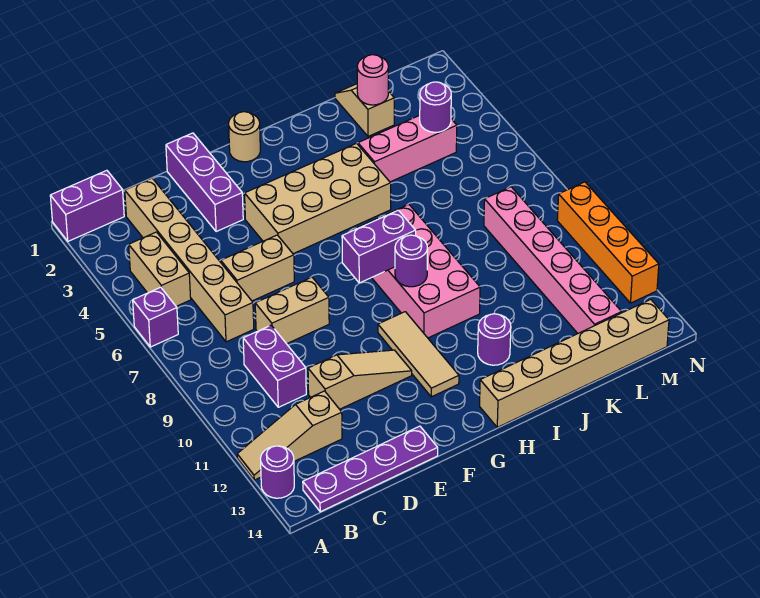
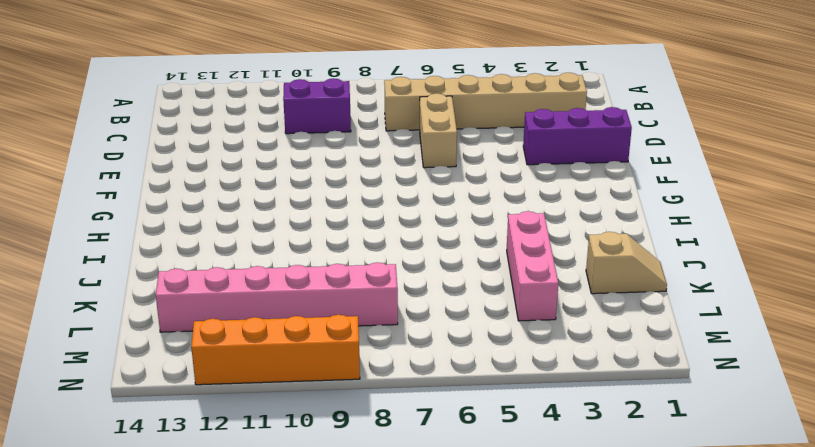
none -> purple brick A1:B1 level 1
none -> purple brick A6 level 1
none -> tan slope A12:C12 level 1 top C

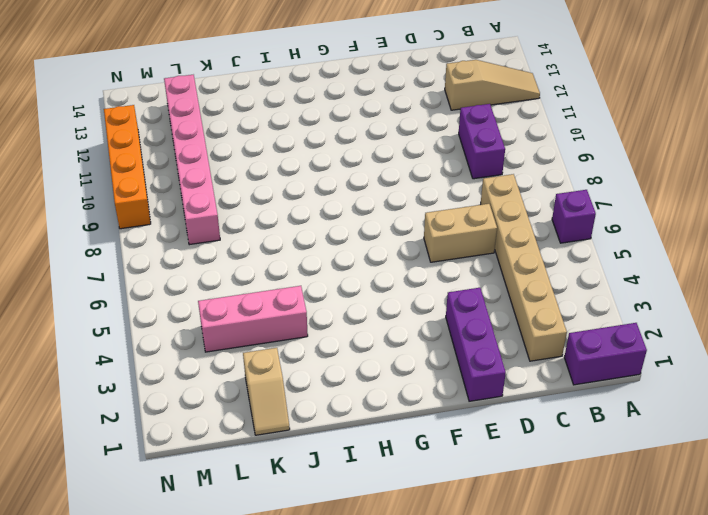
none -> purple round brick A13 level 1
none -> tan brick B4:B5 level 1
none -> purple plate B14:E14 level 1

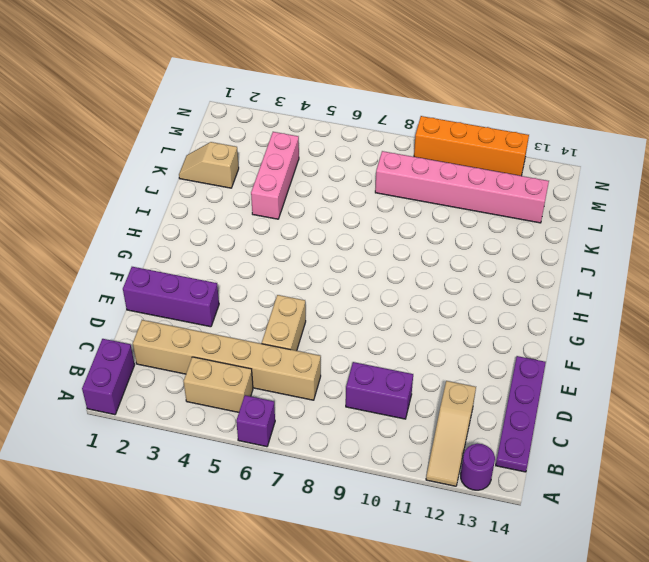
none -> tan brick D8:E8 level 1
none -> tan slope D11:F11 level 1 top D
none -> tan brick F4:I5 level 1

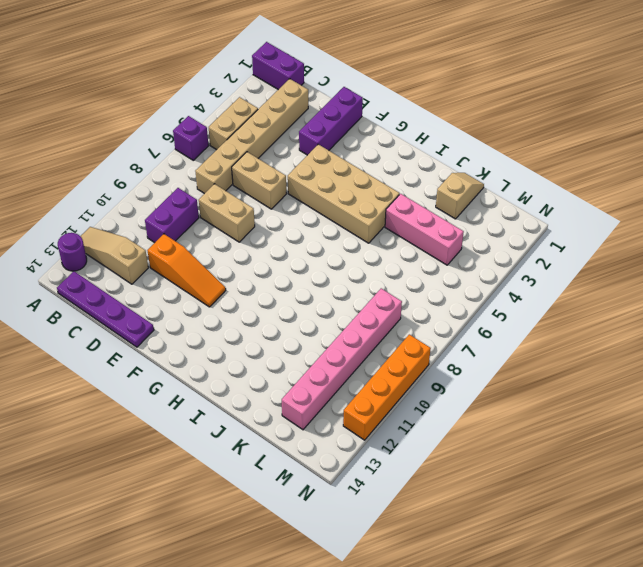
orange slope D11:F11 level 1 top D -> tan slope D11:F11 level 1 top D
none -> tan round brick G1 level 1
none -> tan tile G10:G12 level 1
none -> pink brick H7:I10 level 1

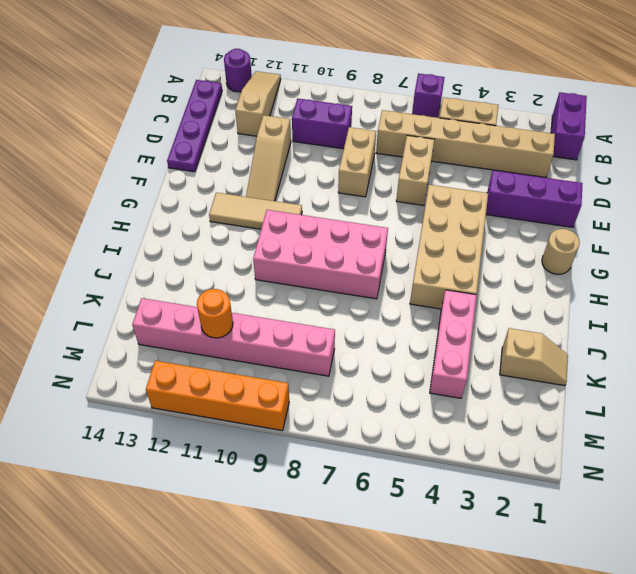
orange round brick L11 level 2 -> none
none -> tan brick H14:M14 level 1
none -> purple round brick I12 level 1
none -> purple brick G8:H8 level 2

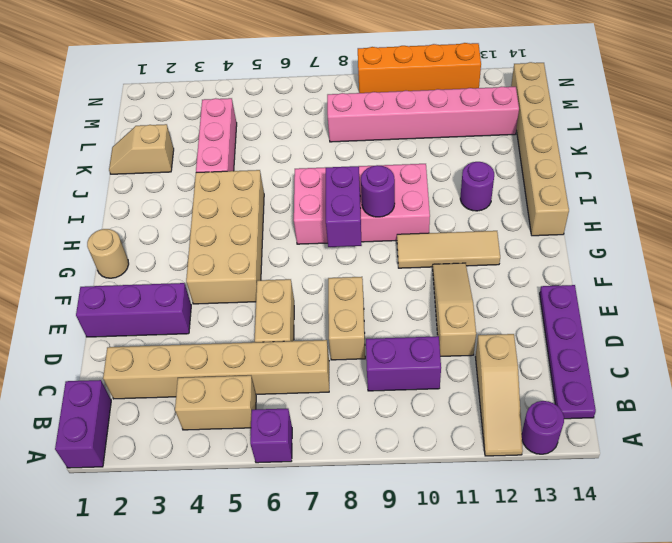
none -> pink round brick K2 level 2
none -> purple round brick L4 level 2

